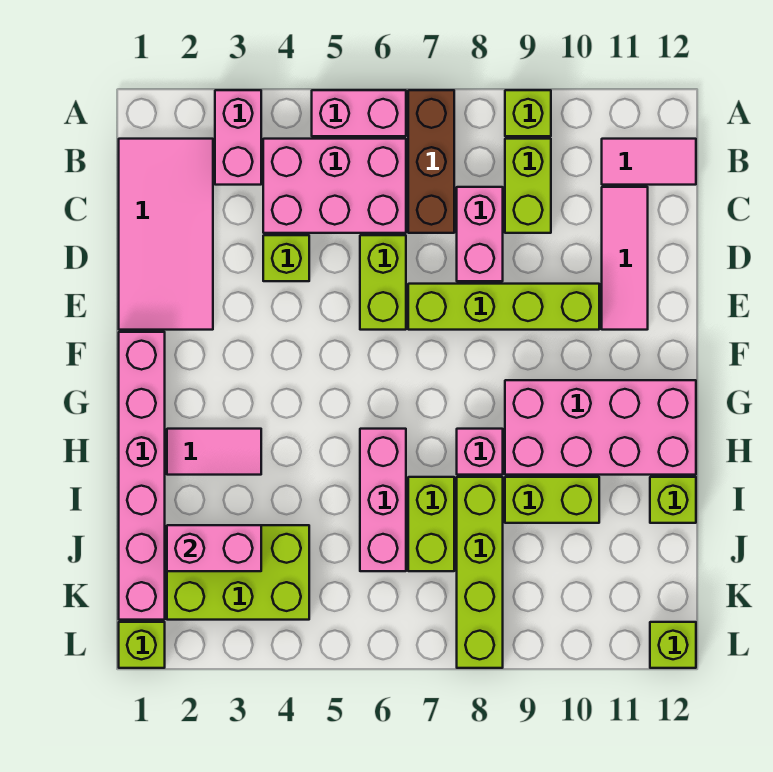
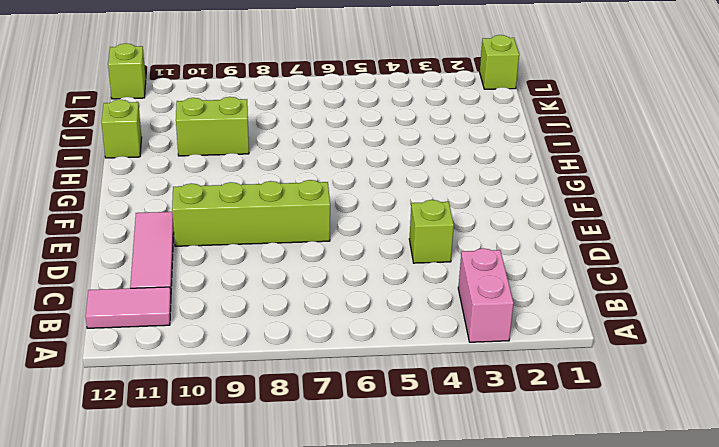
none -> pink brick A5:A6 level 1
none -> brown brick A7:C7 level 1
none -> lime brick A9 level 1

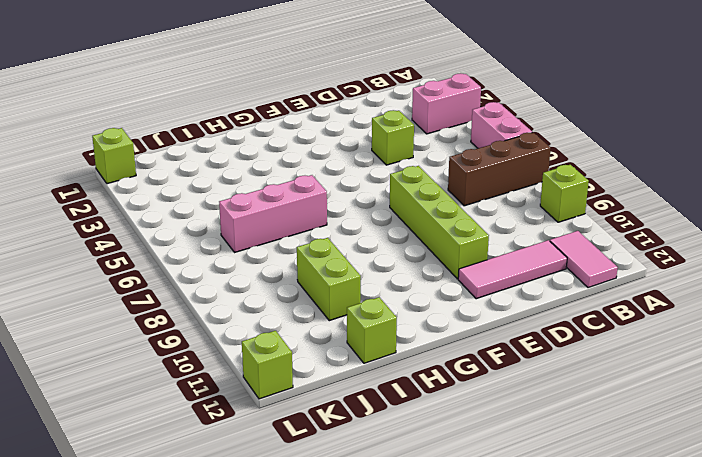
none -> pink tile B1:E2 level 1
none -> pink brick B4:C6 level 1
none -> lime brick B9:C9 level 1

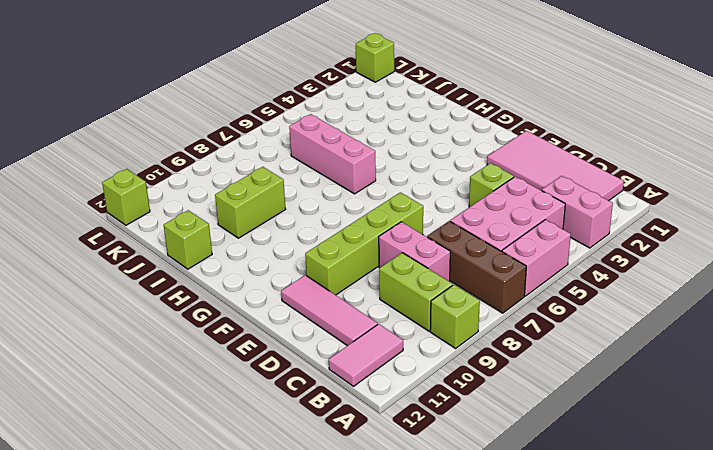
none -> lime brick D6:E6 level 1
none -> pink brick F1:K1 level 1
none -> pink brick G9:H12 level 1

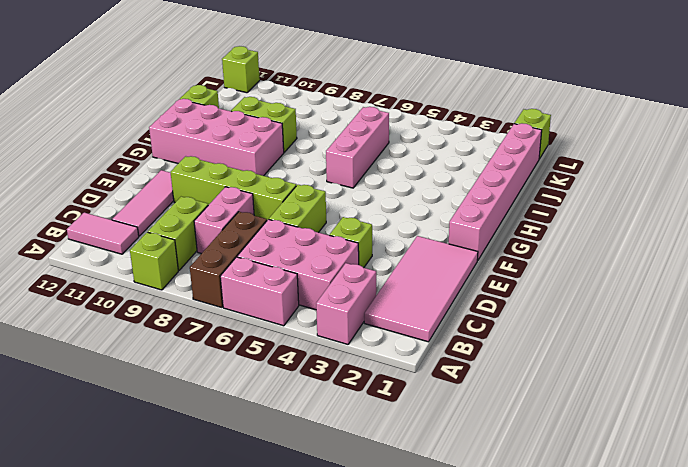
none -> pink tile H2:H3 level 1
none -> pink brick H8 level 1
none -> lime brick I7:J7 level 1

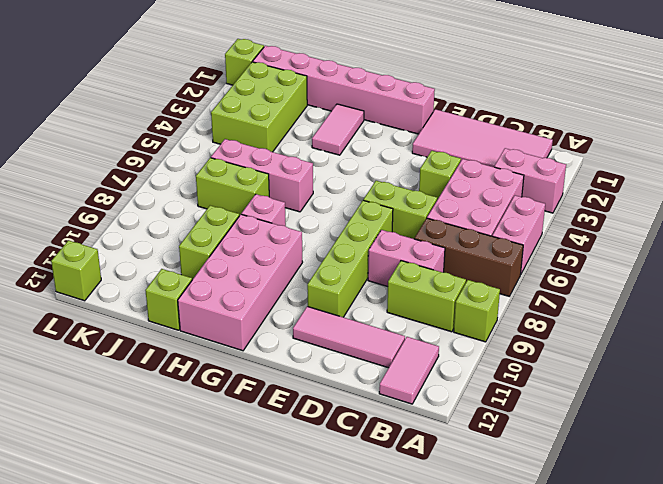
none -> lime brick I8:L8 level 1
none -> pink brick J2:J3 level 2

